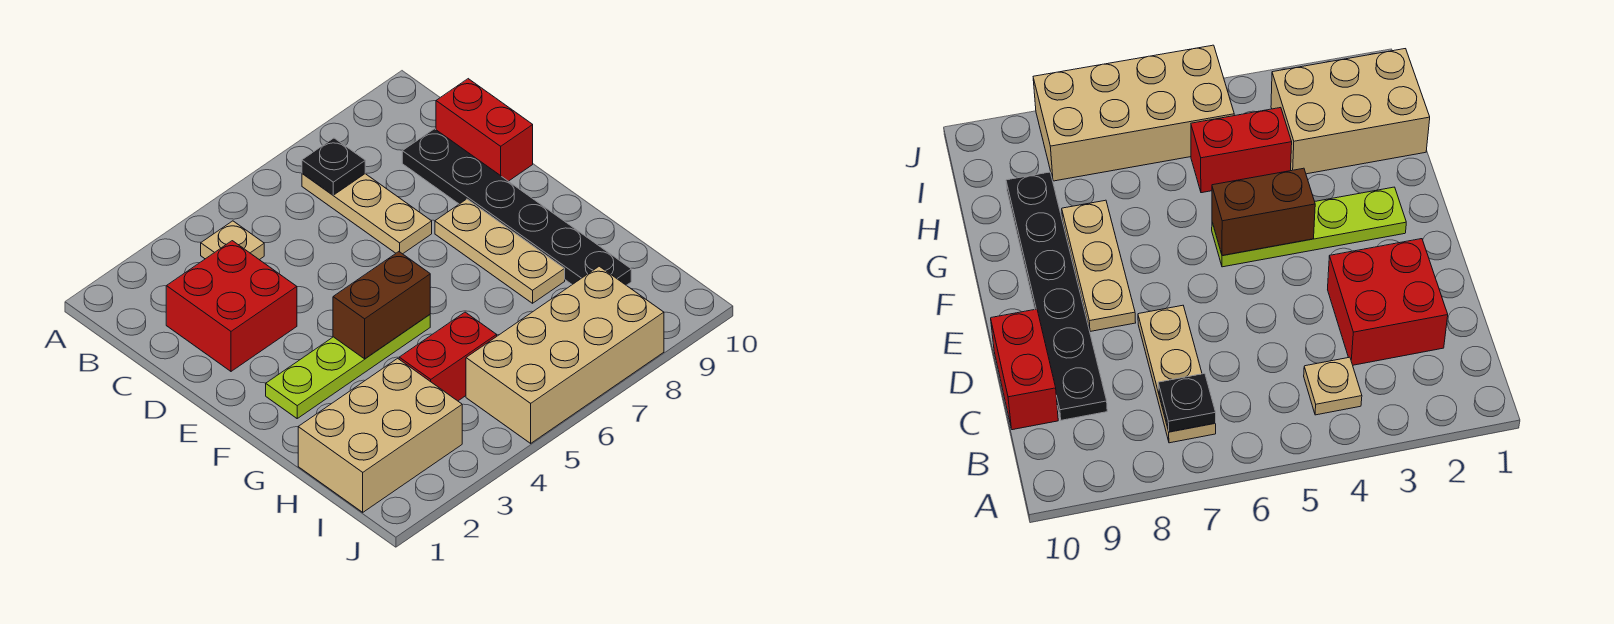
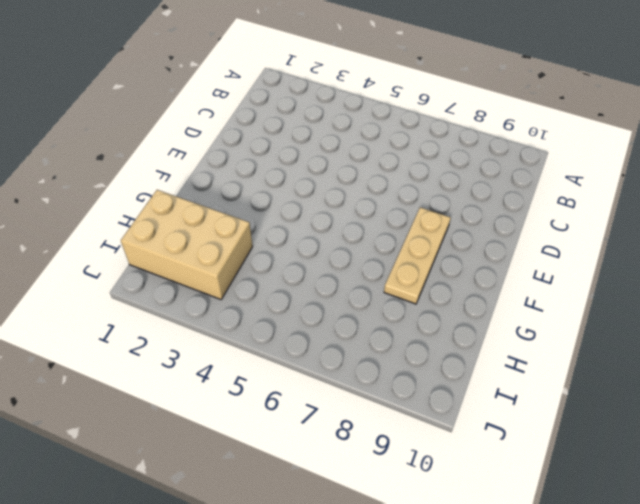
none -> tan plate B4 level 1
none -> tan plate B7:D7 level 1
none -> red brick C2:D3 level 1

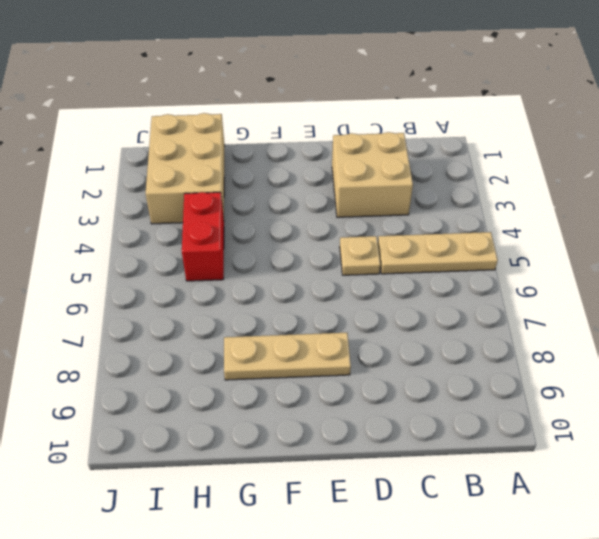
tan plate A5:C5 level 1 -> tan plate B7:D7 level 1
tan brick C2:D3 level 1 -> red brick C2:D3 level 1
tan plate D5 level 1 -> tan plate B4 level 1
none -> black plate C9:H9 level 1
none -> red brick C10:D10 level 1
none -> lime plate F2:F5 level 1

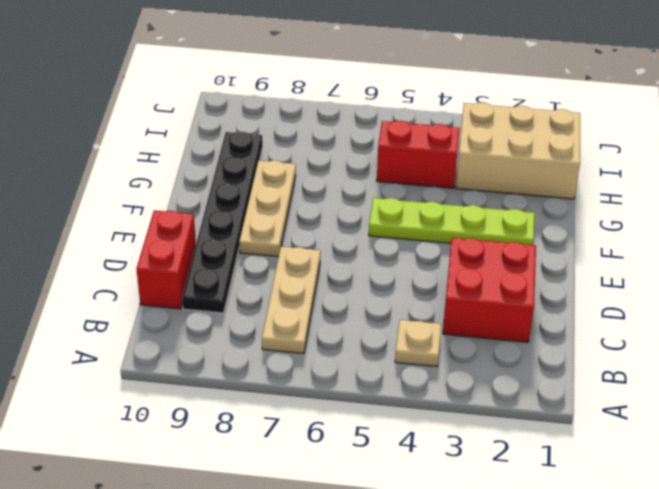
none -> tan brick I5:J8 level 1
none -> black plate B7 level 2
none -> brown brick F4:F5 level 2

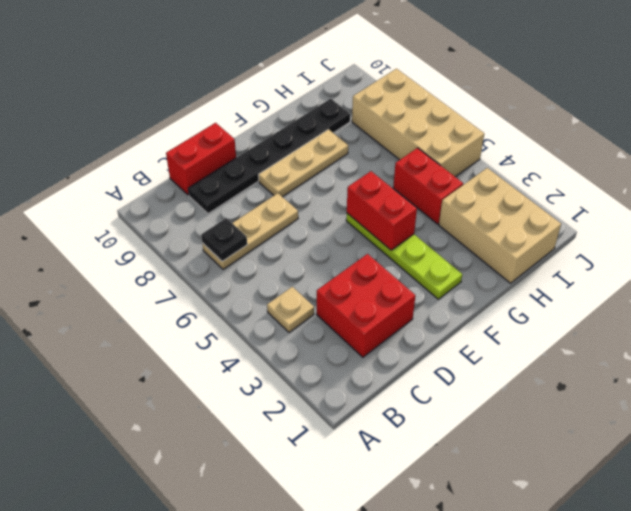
red brick F4:F5 level 2 -> brown brick F4:F5 level 2

